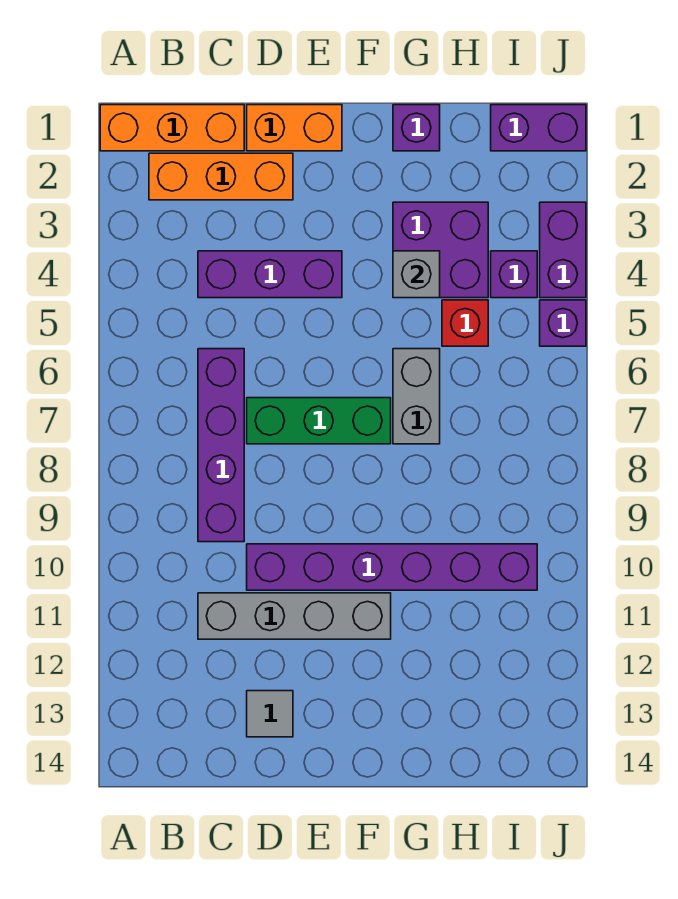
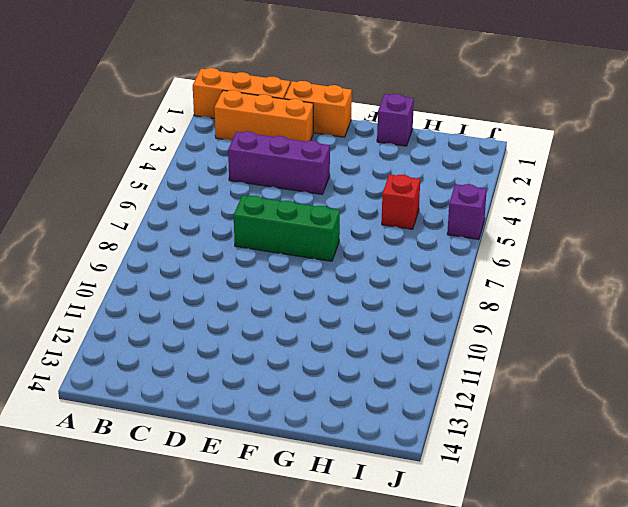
none -> purple brick C6:C9 level 1
none -> grey brick C11:F11 level 1
none -> purple brick D10:I10 level 1

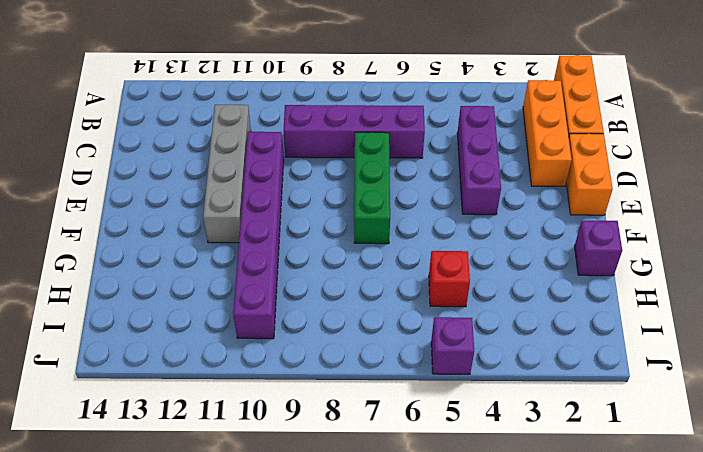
none -> grey tile D13 level 1
none -> purple brick G3:H4 level 1
none -> grey brick G6:G7 level 1

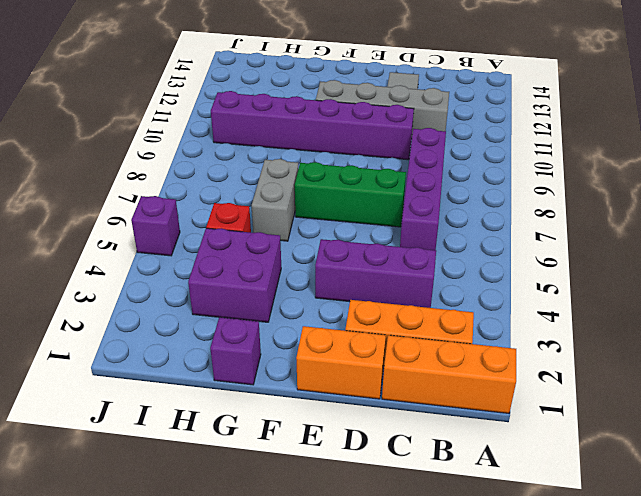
none -> purple brick I1:J1 level 1
none -> purple brick I4 level 1
none -> purple brick J3:J4 level 1

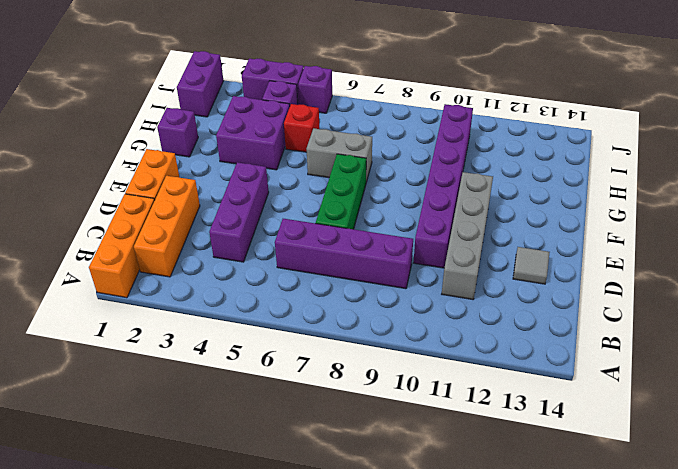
none -> grey brick G4 level 2

